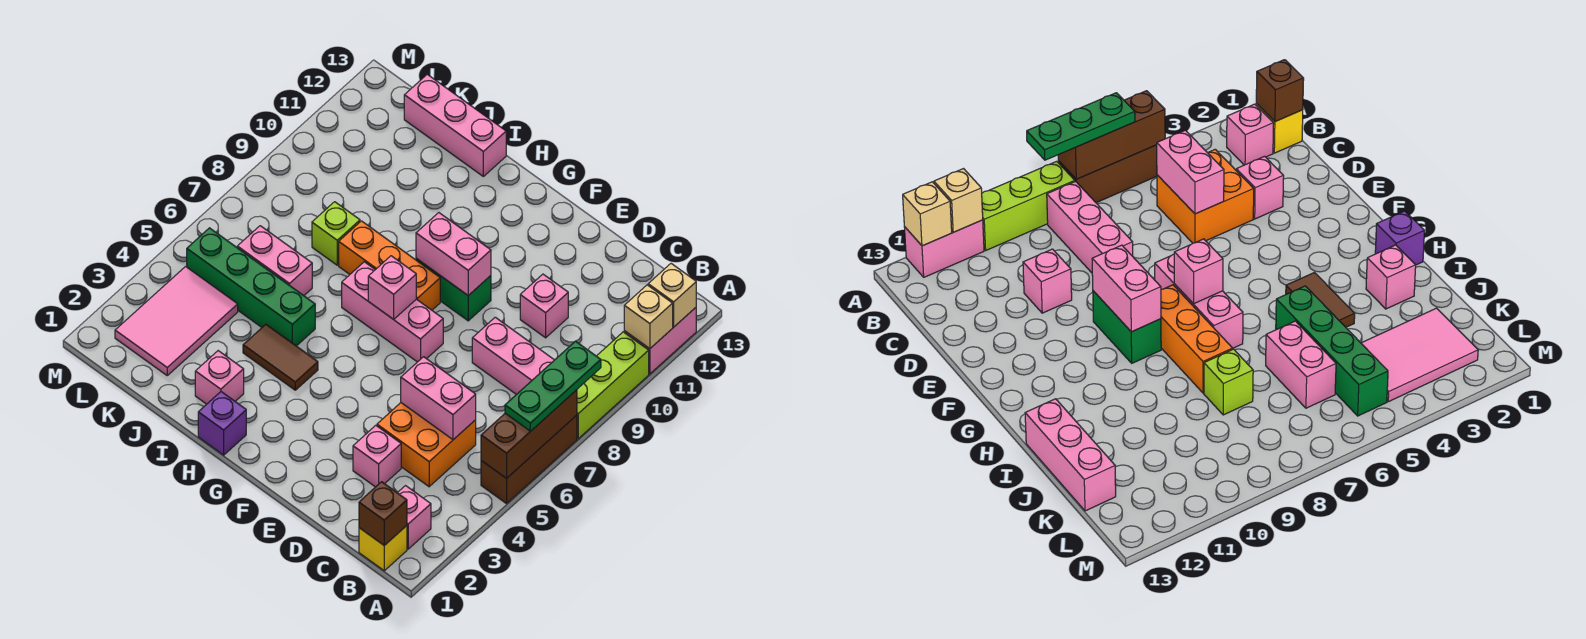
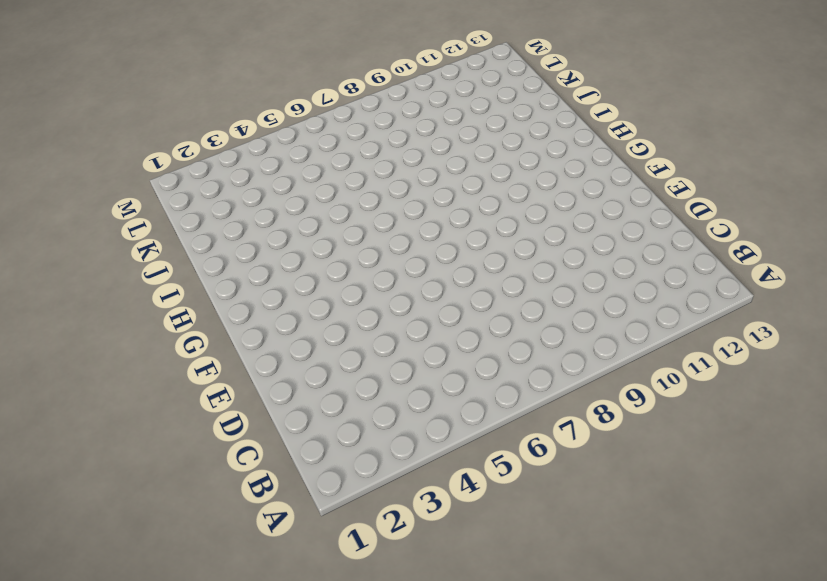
none -> brown brick A5:A7 level 1
none -> lime brick A8:A10 level 1
none -> pink brick A11:A12 level 1

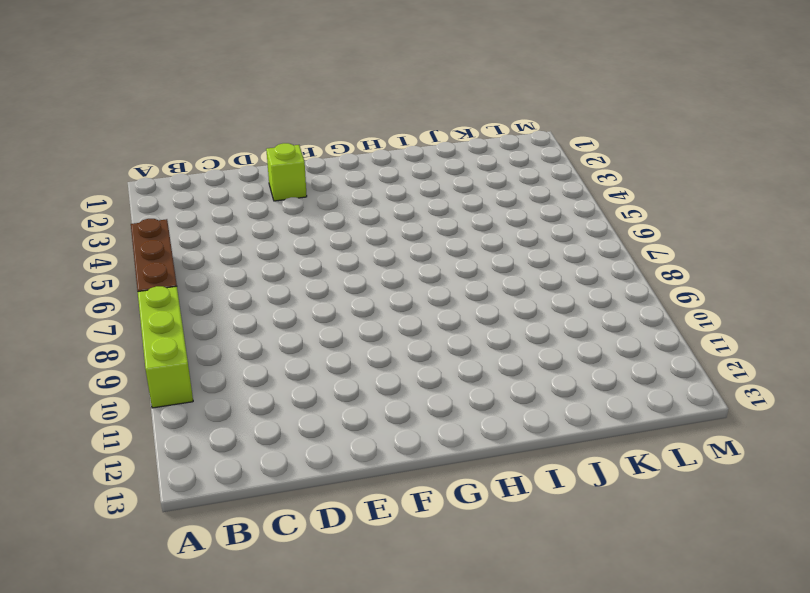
lime brick E2 level 1 -> lime brick J8 level 1
none -> pink brick A11:A12 level 1
none -> yellow brick B1 level 1
none -> pink brick B2 level 1

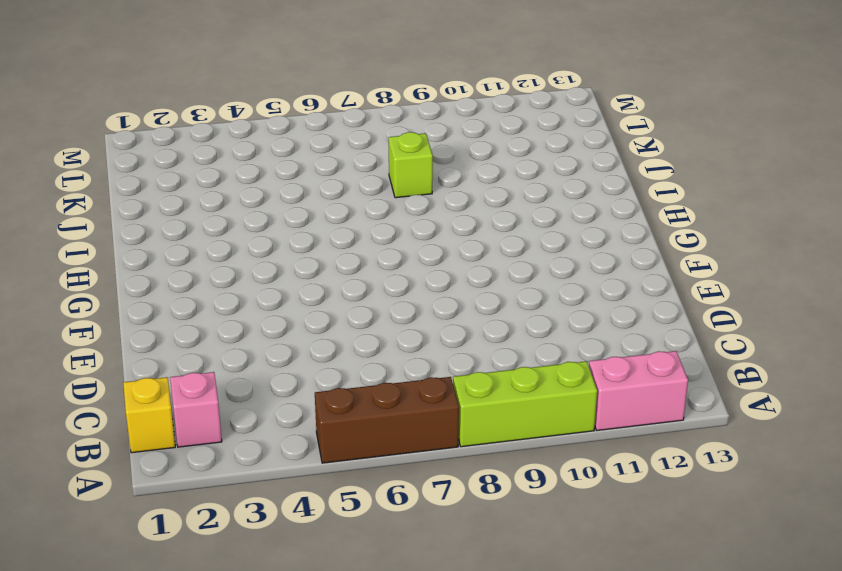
none -> pink brick B8:D8 level 1
none -> orange brick C4:D5 level 1
none -> pink brick D3 level 1

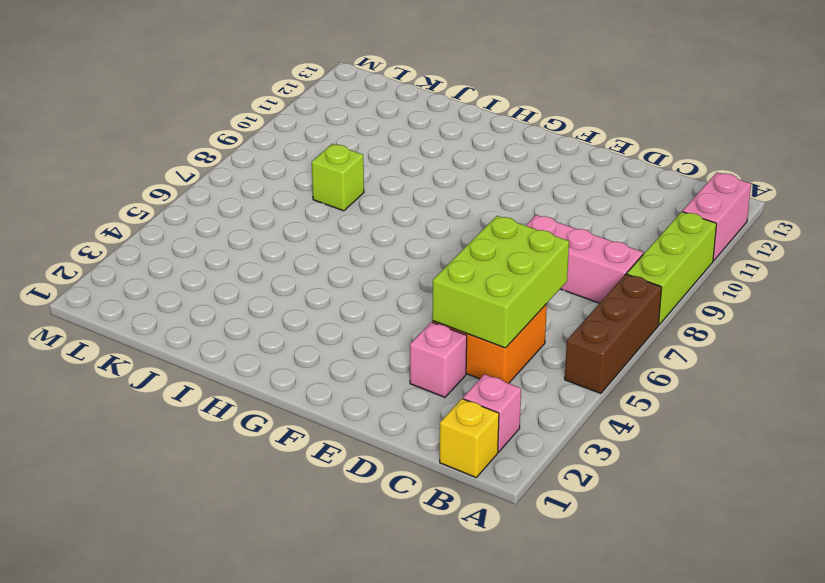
lime brick C4:D6 level 2 -> pink brick C5:D5 level 2
none -> pink brick D10 level 1
none -> pink brick F7:H7 level 1
none -> green brick F9:G9 level 1

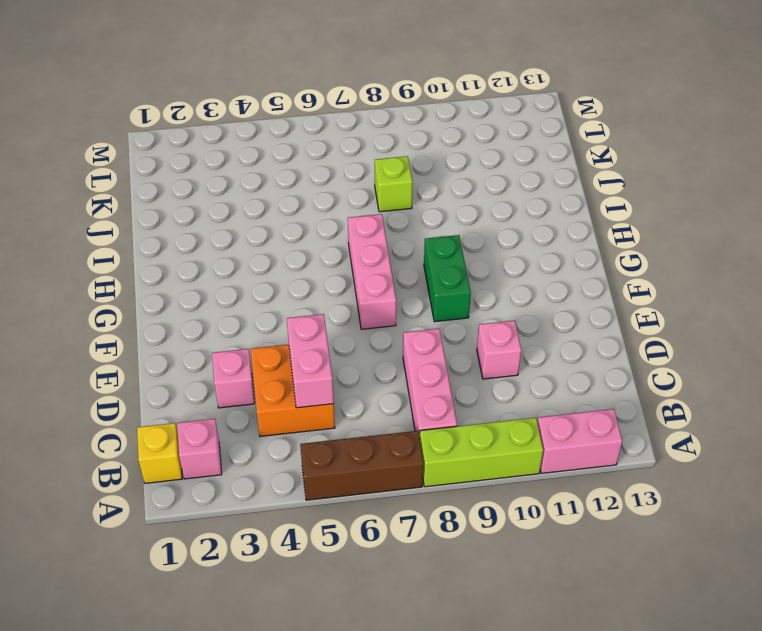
none -> orange brick G8:I8 level 1
none -> purple brick H1 level 1
none -> brown tile H4:I4 level 1

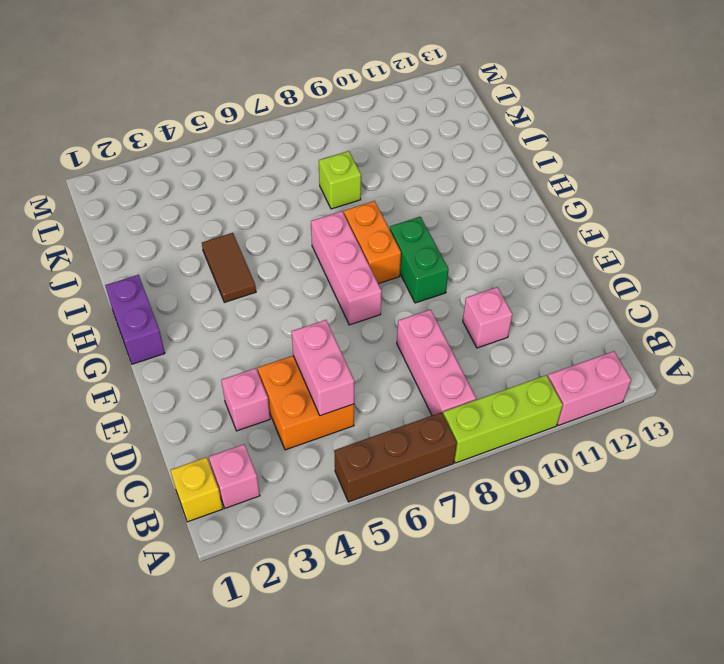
purple brick G1:H1 level 1 -> purple brick H1 level 1
orange brick G8:H8 level 1 -> orange brick G8:I8 level 1
none -> pink brick I2 level 1
none -> green brick I5:L5 level 1
none -> pink brick I13:K13 level 1

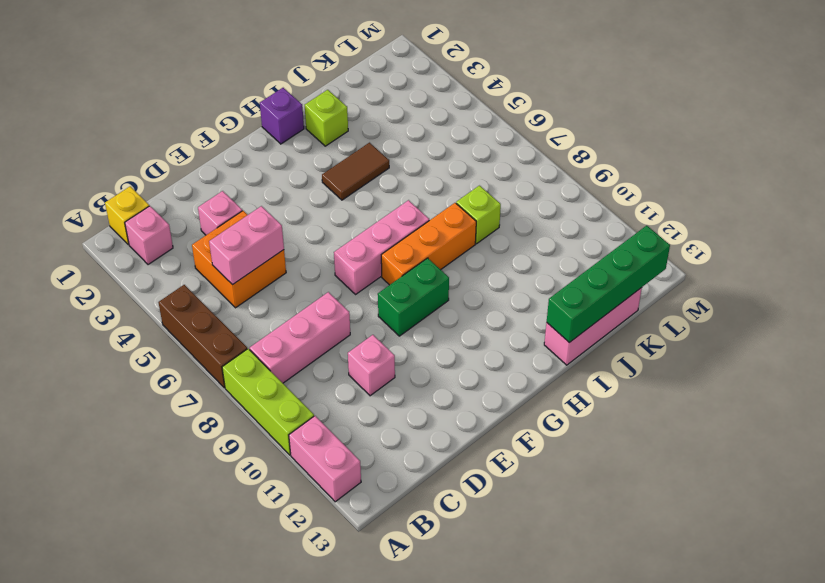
lime brick I2 level 1 -> pink brick I2 level 1
green brick I13:L13 level 2 -> green brick I5:L5 level 1
none -> pink brick J6:K6 level 1
none -> pink tile K2:L4 level 1
none -> brown brick A5:A7 level 2

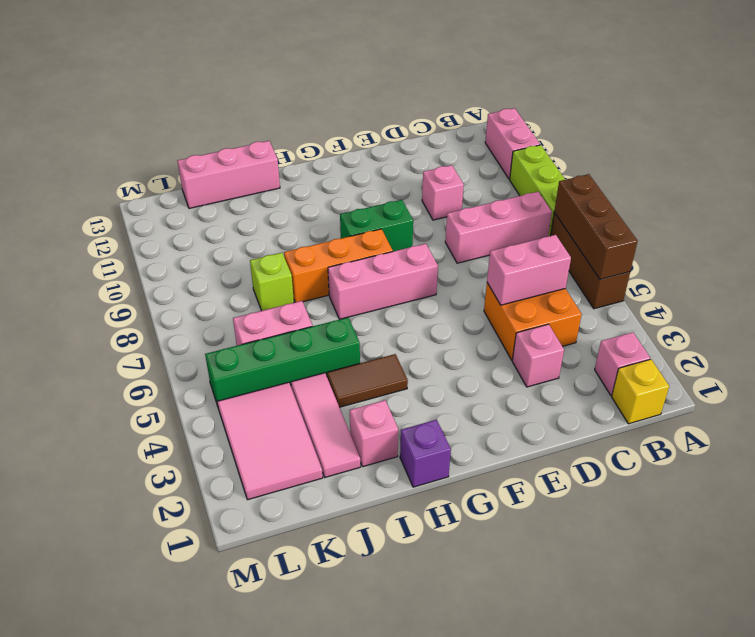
pink tile J2:J4 level 1 -> none
none -> tan brick A11 level 2
none -> tan brick A12 level 2
none -> brown brick B1 level 2

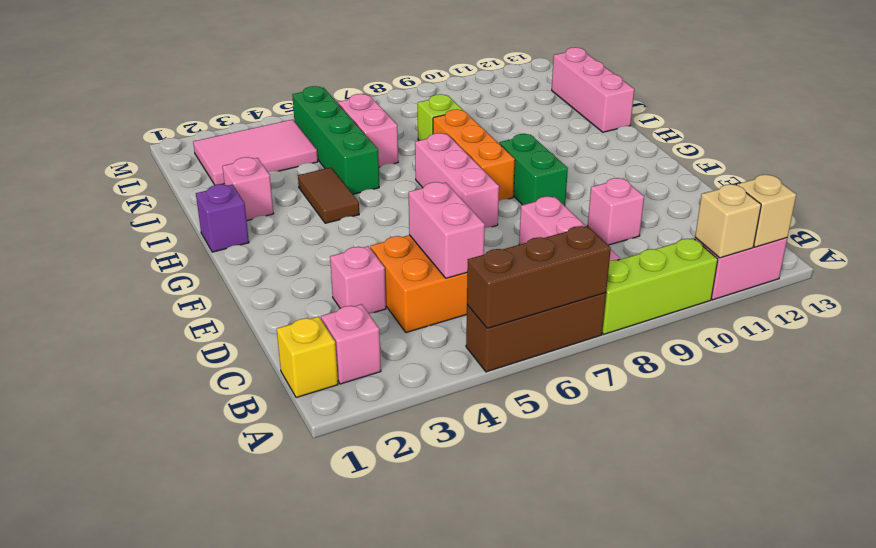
none -> brown brick B1 level 2
none -> pink brick F9:G9 level 2
none -> pink brick G7 level 2

